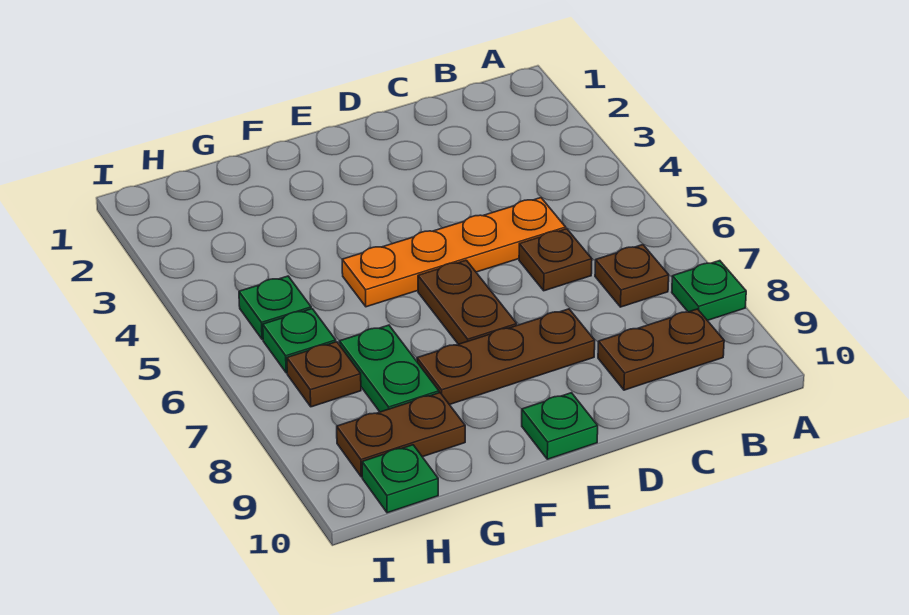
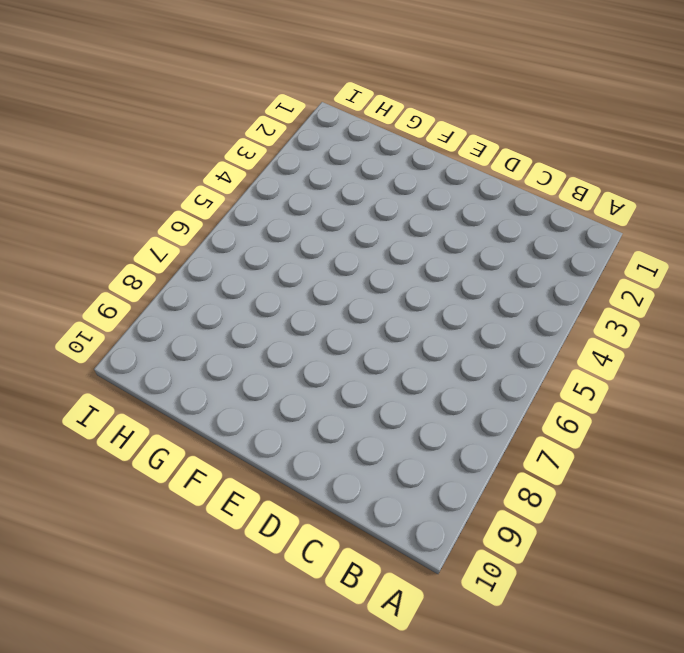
none -> green plate A8 level 1
none -> brown plate B7 level 1
none -> brown plate B9:C9 level 1

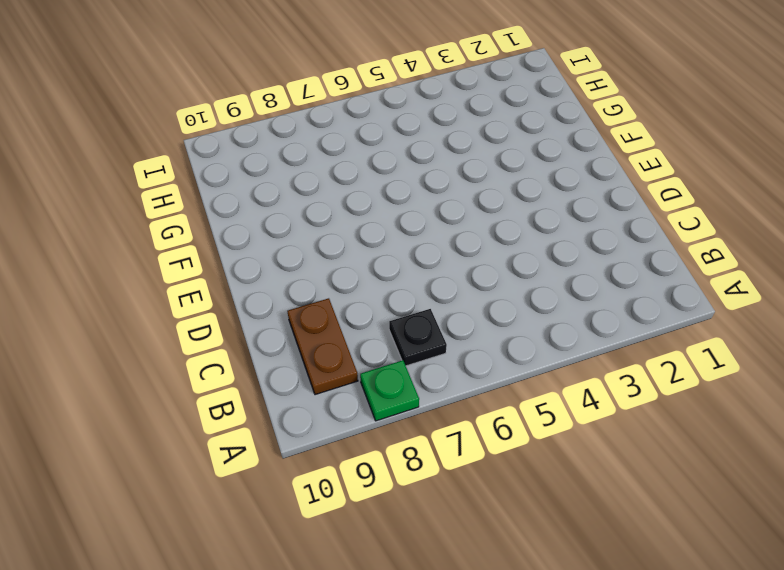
black plate B7 level 1 -> brown plate B7 level 1
none -> orange plate C5:F5 level 1
none -> brown plate C6 level 1
none -> brown plate D8:F8 level 1

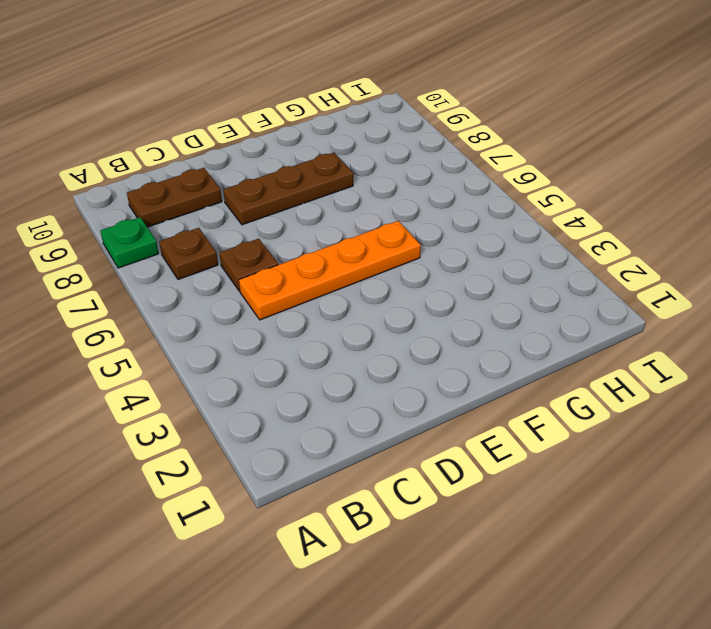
none -> brown plate E6:E7 level 1
none -> green plate E10 level 1
none -> green plate G7:G8 level 1

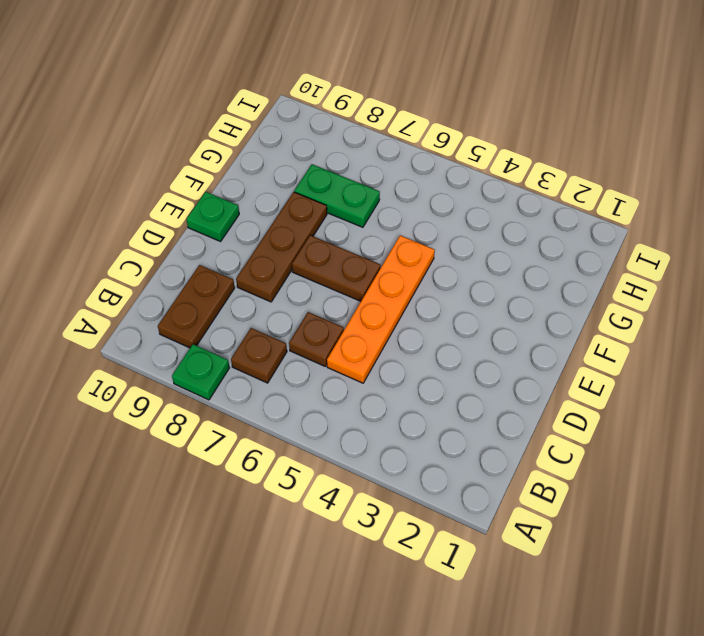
none -> brown plate G9:H9 level 1
none -> green plate H5 level 1
none -> green plate H6 level 1

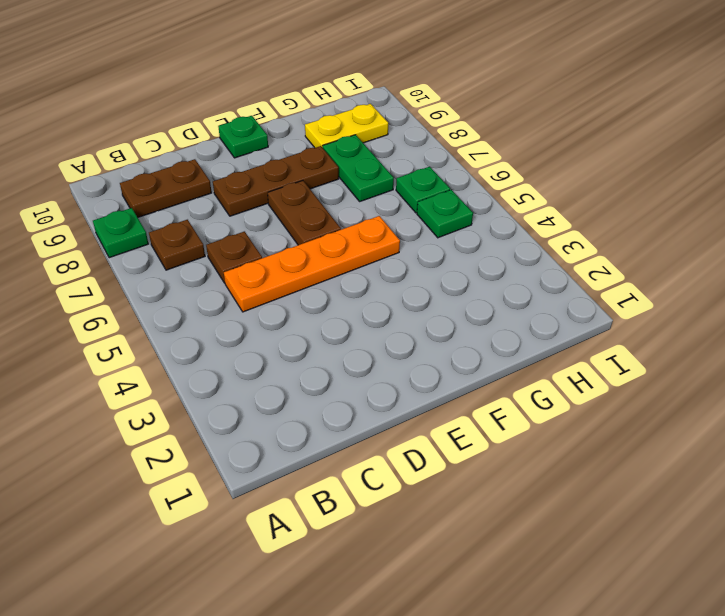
yellow plate G9:H9 level 1 -> brown plate G9:H9 level 1
none -> brown plate H7 level 1
none -> green plate H10 level 1

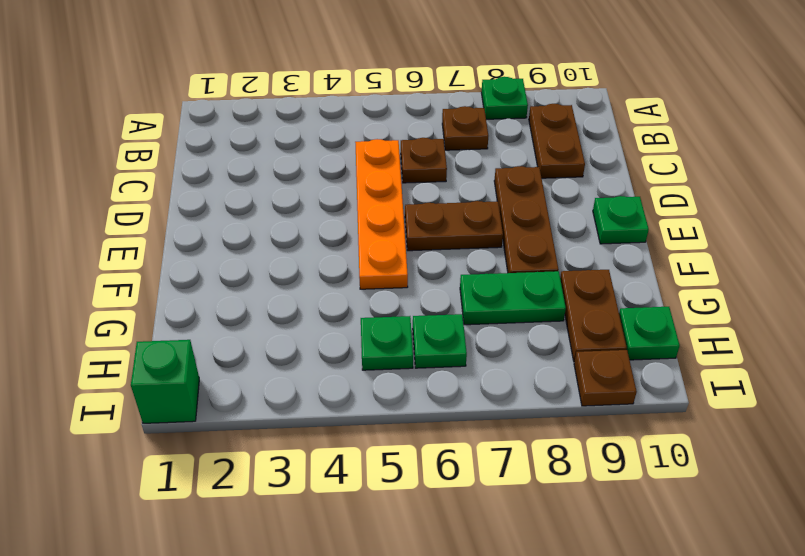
green brick I1 level 1 -> none
brown plate I9 level 1 -> brown plate H7 level 1

